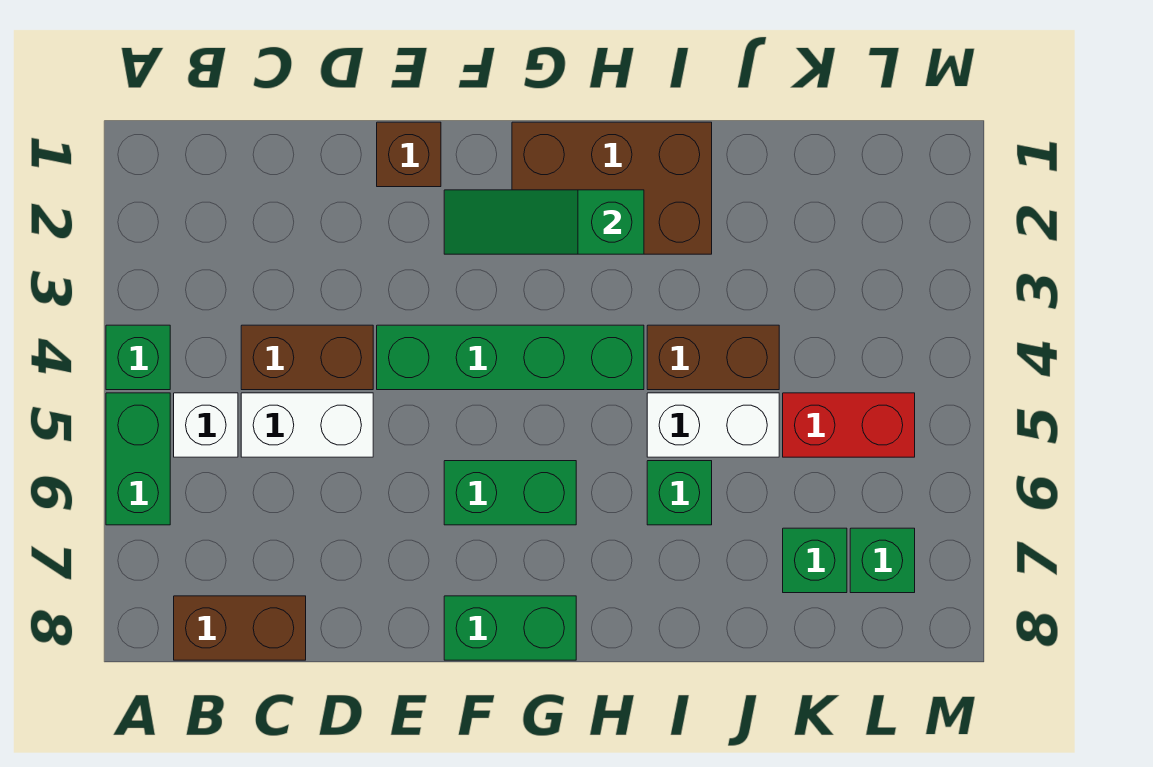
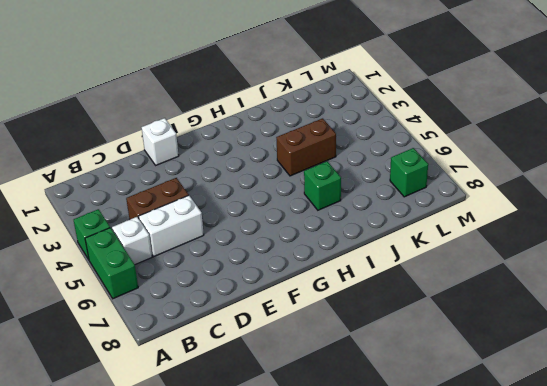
white brick E1 level 1 -> brown brick E1 level 1
none -> brown brick B8:C8 level 1
none -> green brick E4:H4 level 1
none -> green brick F6:G6 level 1

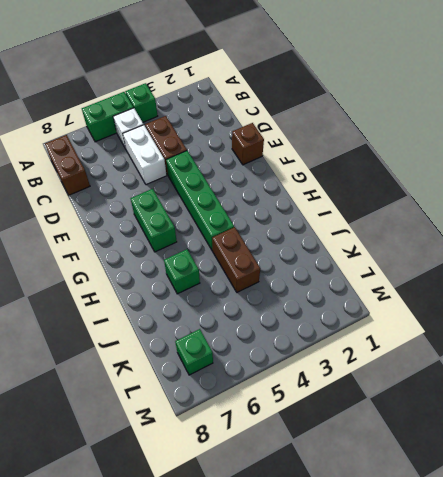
none -> green brick F8:G8 level 1
none -> brown brick G1:I2 level 1
none -> white brick I5:J5 level 1

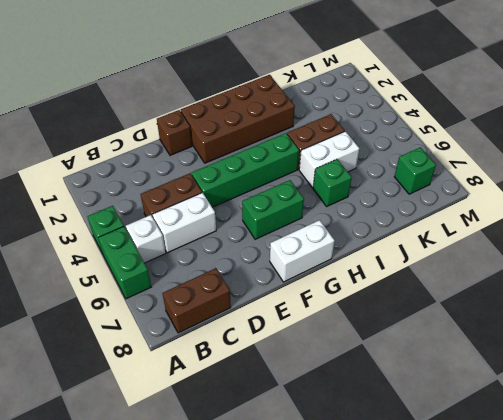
brown brick F1:I2 level 1 -> brown brick G1:I2 level 1
white brick F8:G8 level 1 -> green brick F8:G8 level 1
none -> red brick K5:L5 level 1
none -> green brick K7 level 1
none -> green slope F2:H2 level 2 top H

